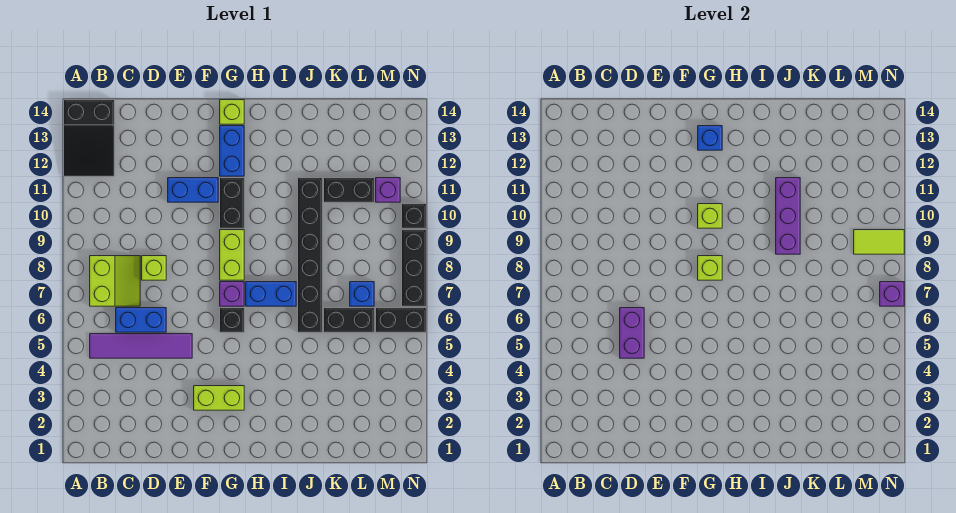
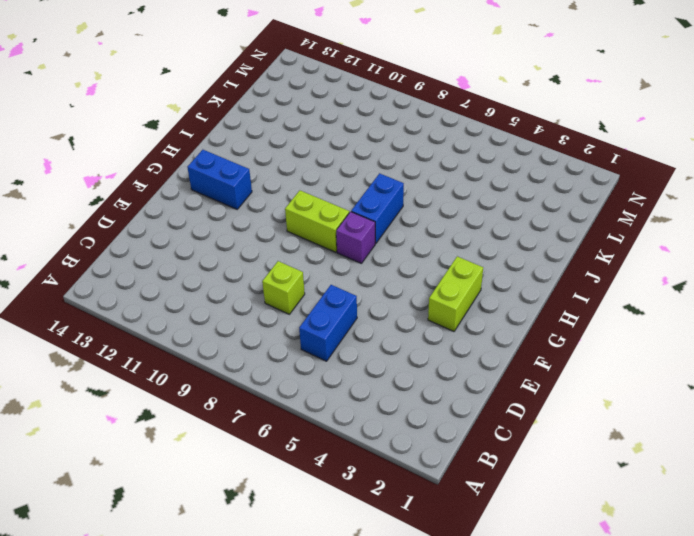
none -> black slope A12:B14 level 1 top 14
none -> purple tile B5:E5 level 1
none -> lime slope B7:C8 level 1 top B

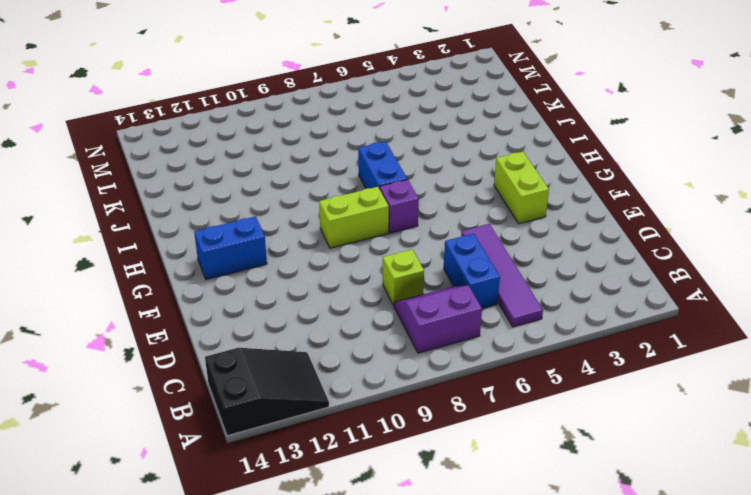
purple slope B7:C8 level 1 top B -> lime slope B7:C8 level 1 top B
none -> blue brick E11:F11 level 1
none -> black brick G6 level 1
none -> black brick G10:G11 level 1

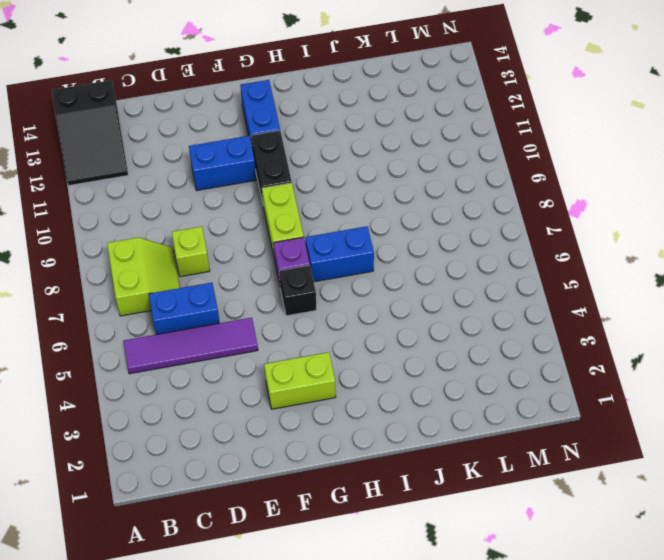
none -> lime brick G14 level 1
none -> black brick J6:J11 level 1
none -> black brick K6:L6 level 1

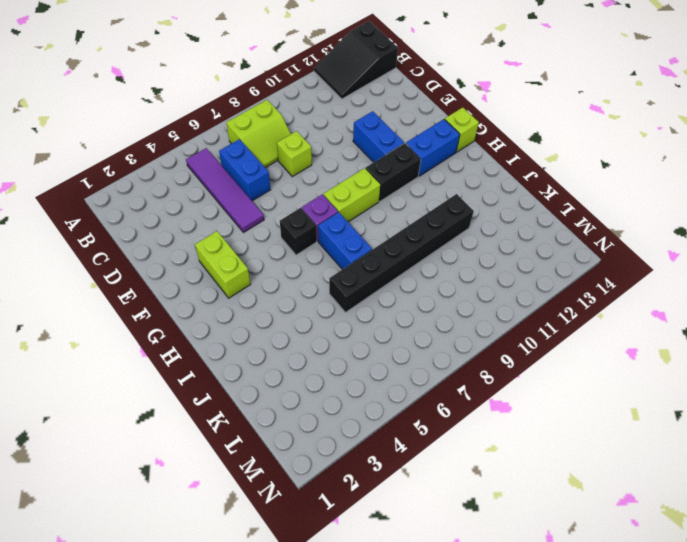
none -> black brick K6:L6 level 1
none -> black brick K11:L11 level 1
none -> blue brick L7 level 1

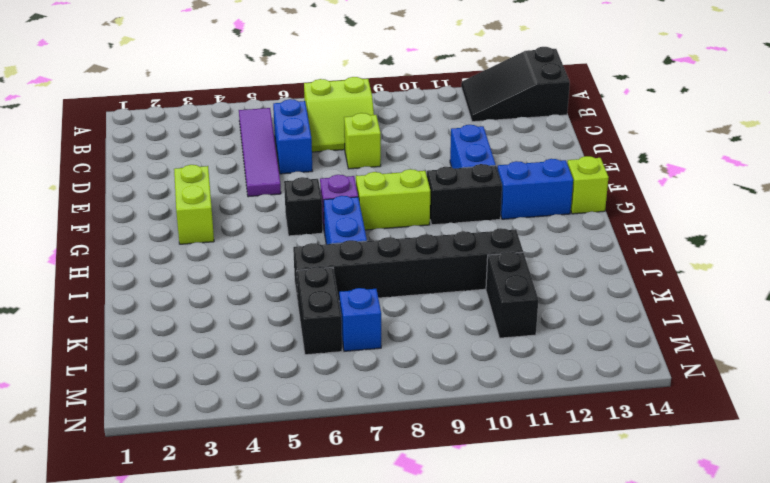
none -> black brick M6:N6 level 1
none -> purple brick M11 level 1
none -> black brick N7:N9 level 1

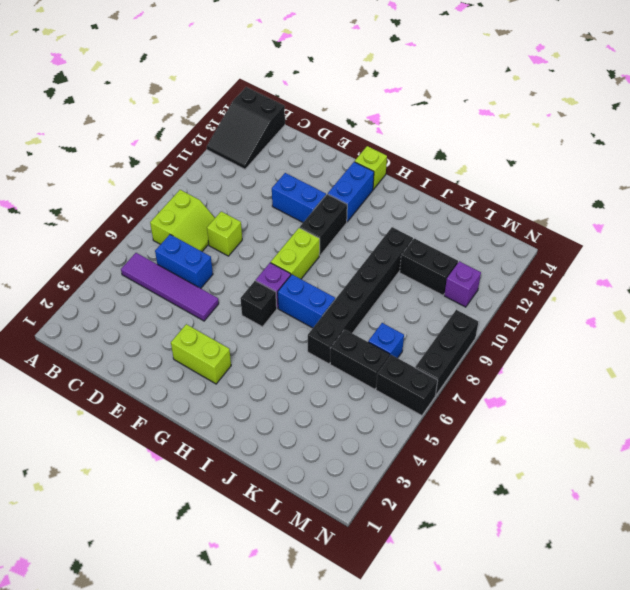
none -> black brick N10 level 1
none -> purple brick D5:D6 level 2
none -> lime brick G8 level 2

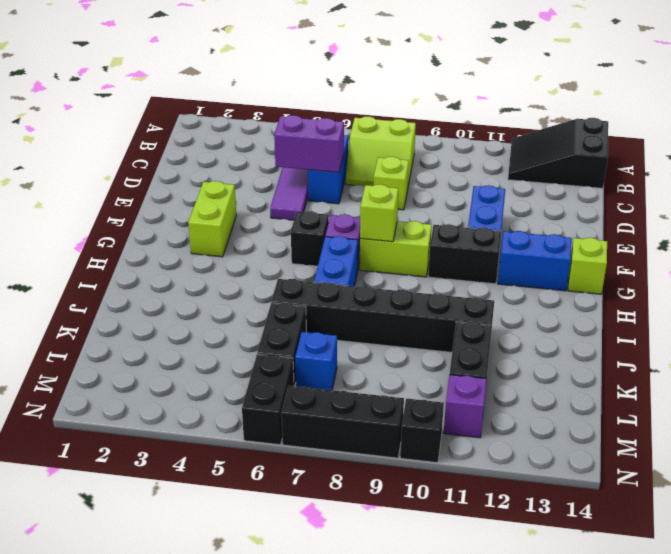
none -> lime brick G10 level 2
none -> blue brick G13 level 2
none -> purple brick J9:J11 level 2

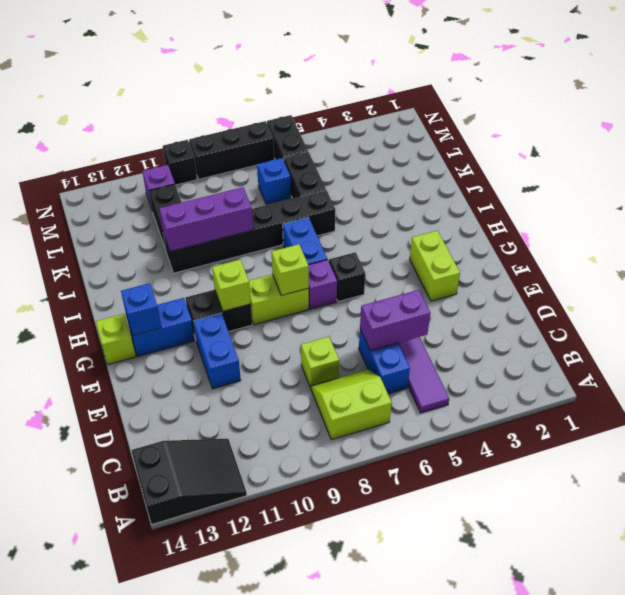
none -> lime tile M9:N9 level 2
none -> purple brick N7 level 2

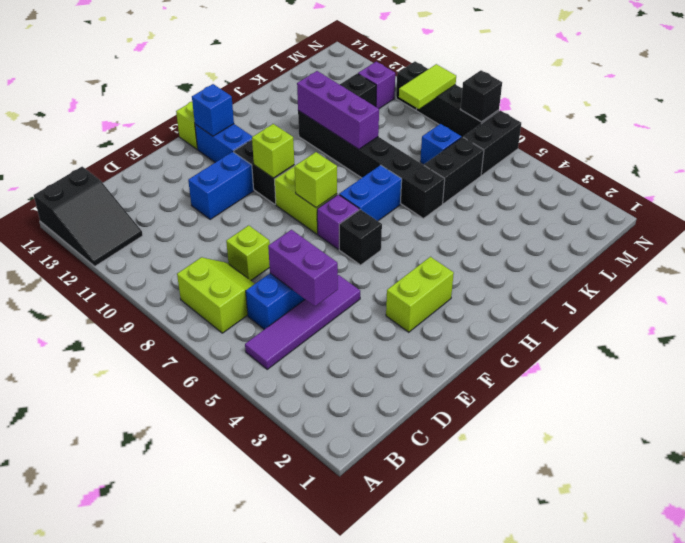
black brick N7 level 2 -> purple brick N7 level 2

